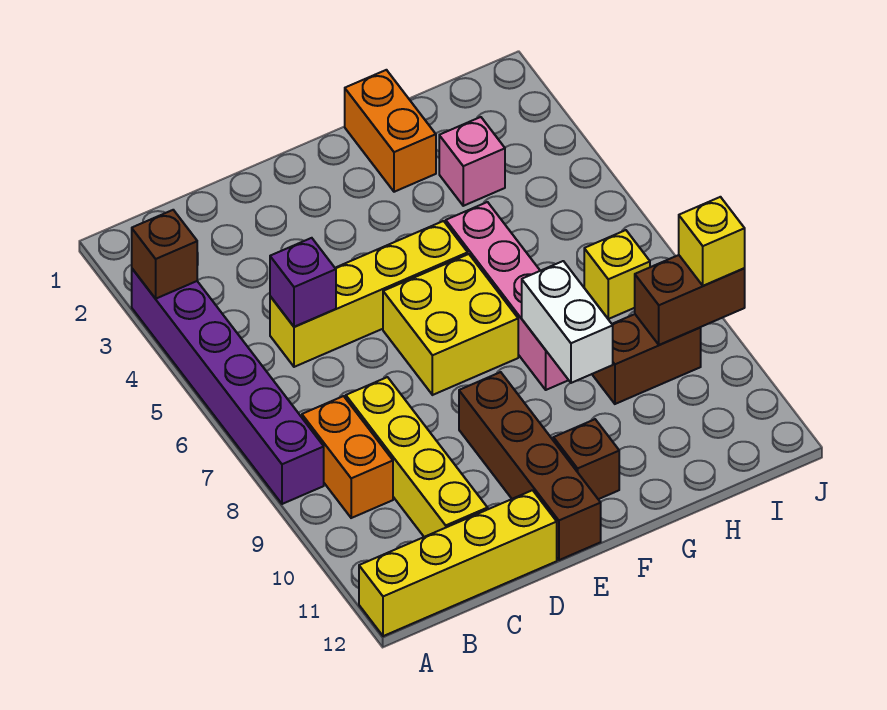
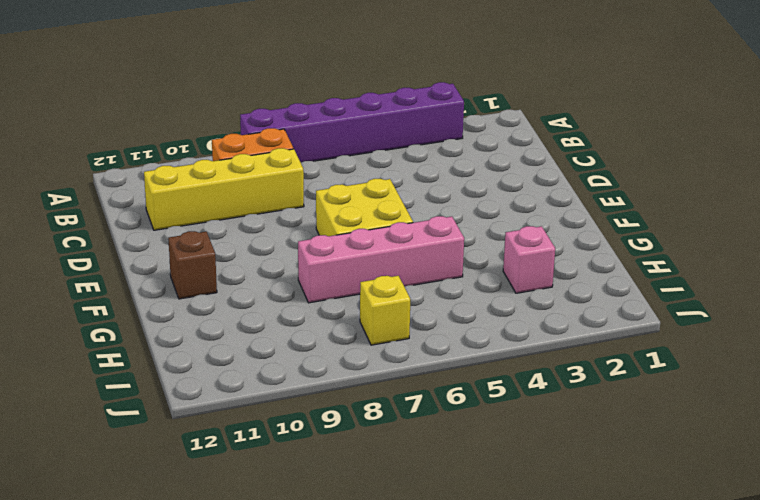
none -> yellow brick A12:D12 level 1
none -> yellow brick C5:F5 level 1
none -> brown brick E9:E12 level 1

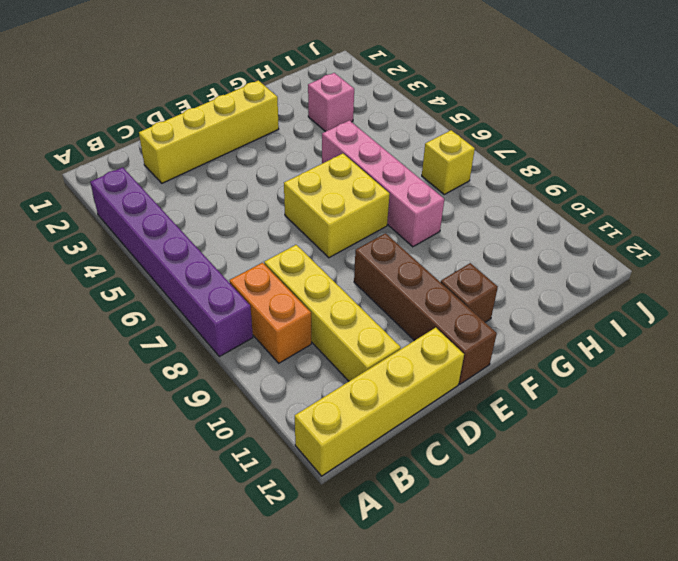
yellow brick C2:F2 level 1 -> yellow brick C5:F5 level 1
none -> orange brick G1:G2 level 1
none -> brown brick H9:I9 level 1
none -> brown brick A3 level 2

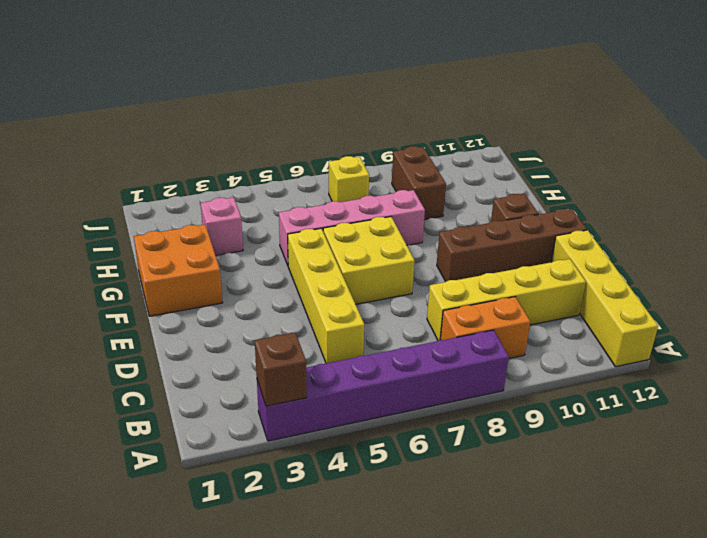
orange brick F1:G2 level 1 -> orange brick G1:G2 level 1
none -> purple brick C5 level 2
none -> white brick G8:G9 level 2
none -> brown brick I9:J9 level 2

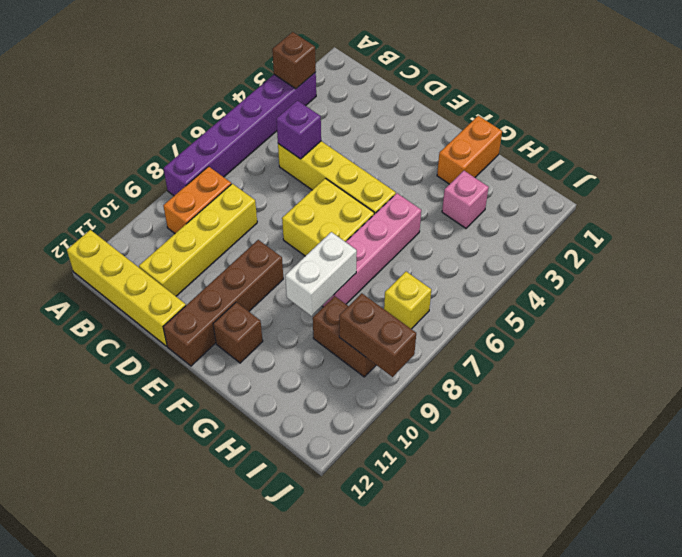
none -> yellow brick J9 level 3

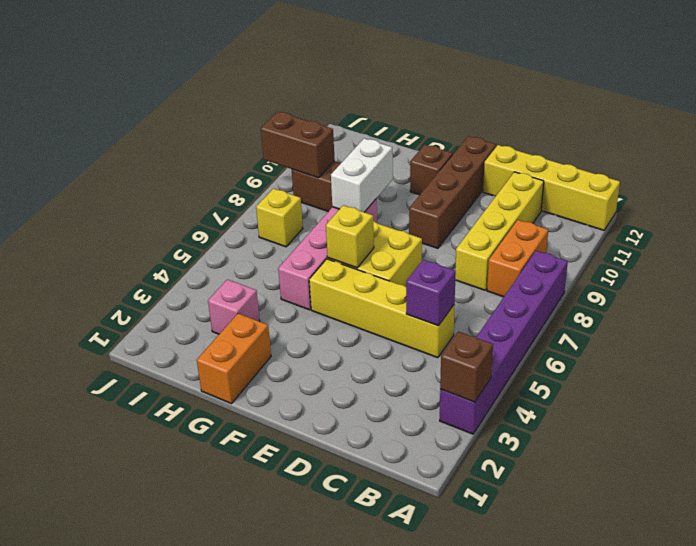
yellow brick F6 level 2 -> yellow brick J9 level 3

